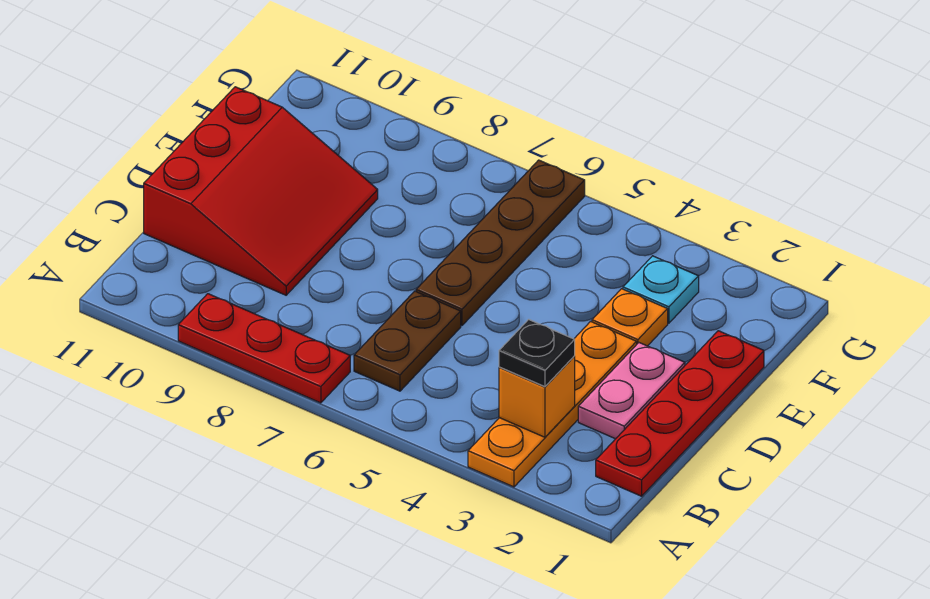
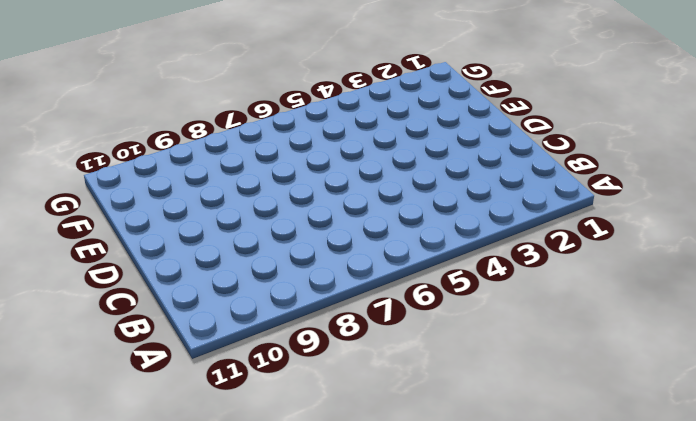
none -> orange plate A3:D3 level 1
none -> red plate A7:A9 level 1

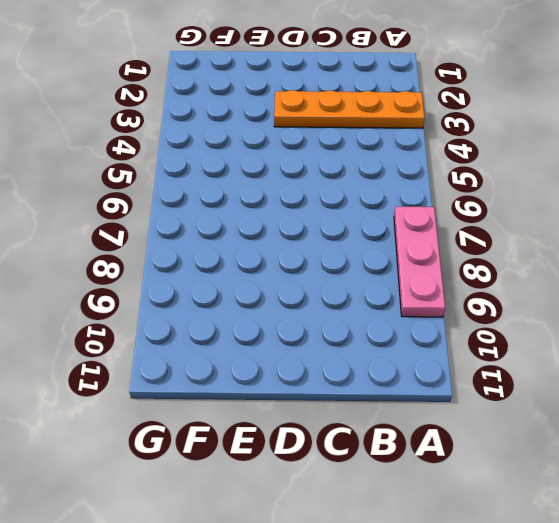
pink plate A7:A9 level 1 -> red plate A7:A9 level 1
none -> red plate B1:E1 level 1
none -> brown plate B6:C6 level 1

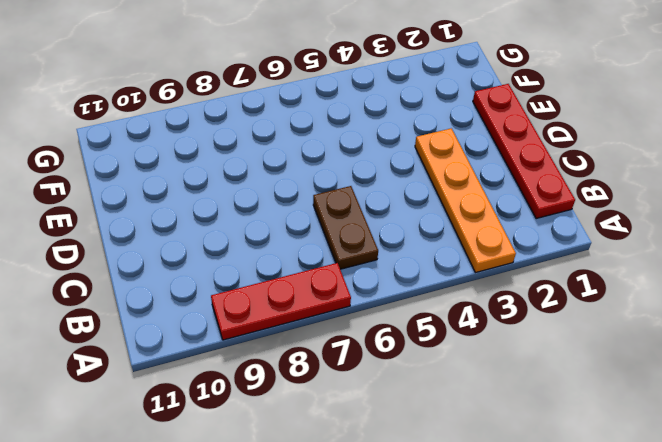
none -> pink plate C2:D2 level 1
none -> red slope C9:E11 level 1 top 11

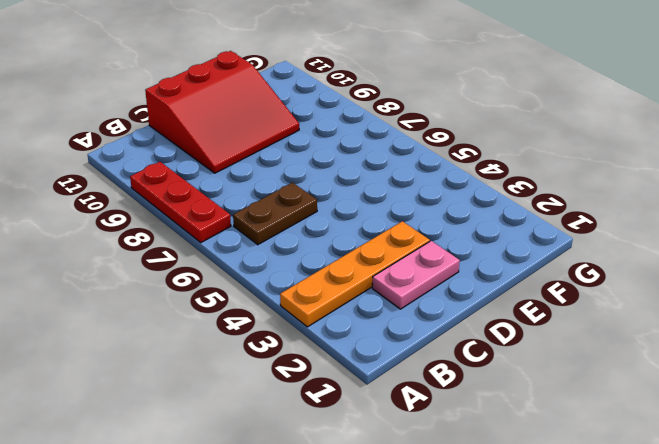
none -> red plate B1:E1 level 1
none -> brown plate D6:G6 level 1

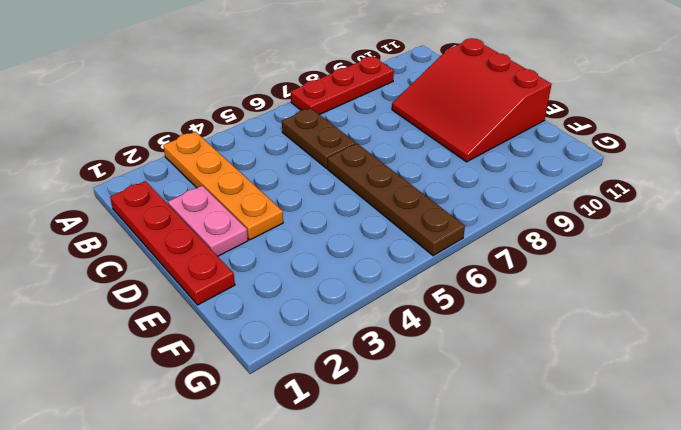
none -> orange plate E3 level 1
none -> cyan plate F3 level 1

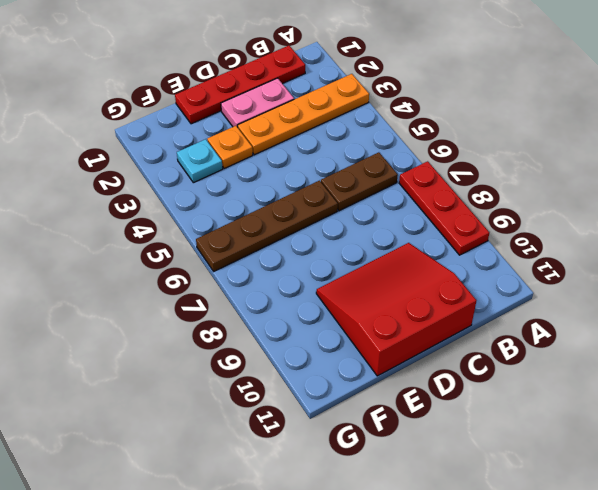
none -> orange brick B3 level 2
none -> black plate B3 level 3

